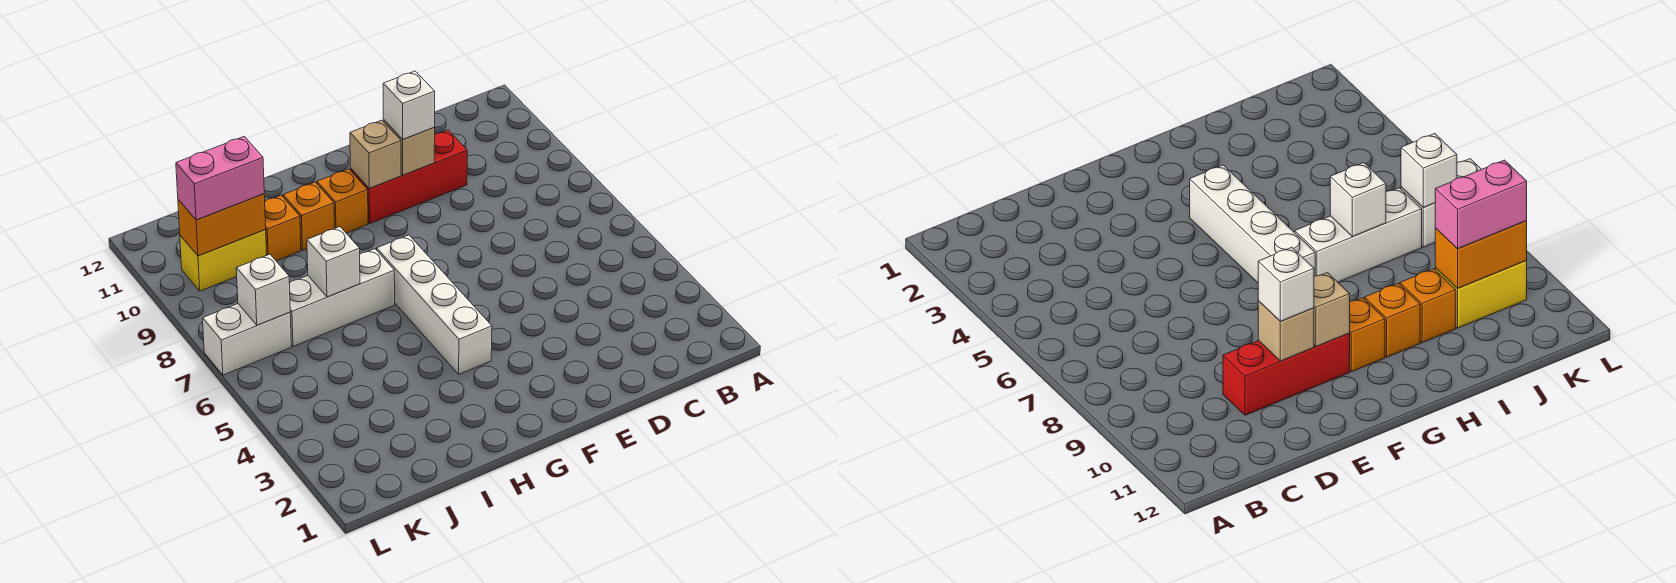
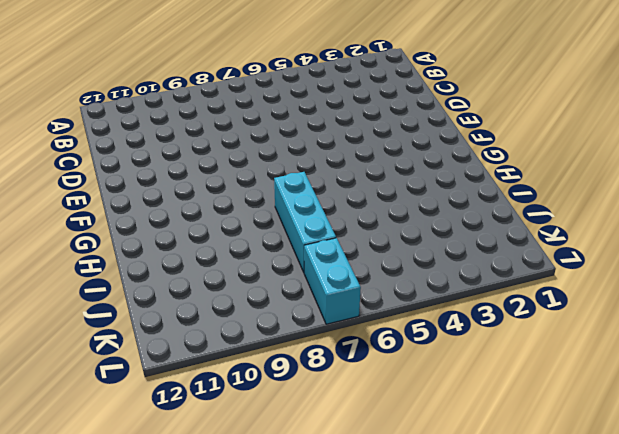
cyan brick H7:J7 level 1 -> white brick H7:J7 level 1
cyan brick K7:L7 level 1 -> white brick K7:L7 level 1
none -> red brick D10:F10 level 1
none -> white brick G4:G7 level 1
none -> orange brick G10 level 1

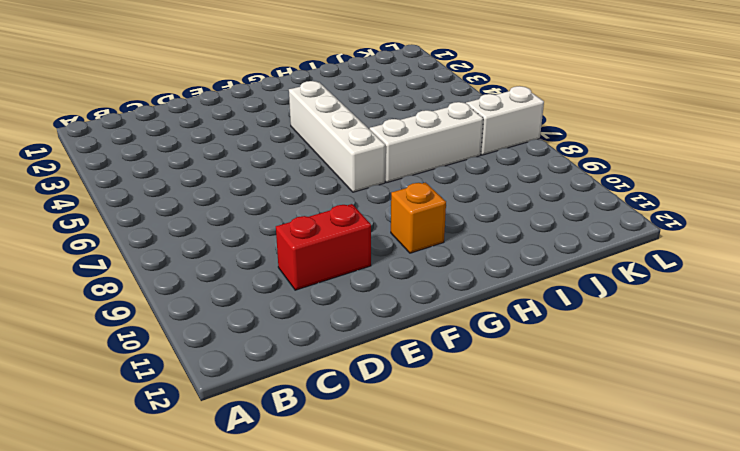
red brick D10:E10 level 1 -> red brick D10:F10 level 1
none -> orange brick H10 level 1
none -> orange brick I10 level 1
none -> yellow brick J10:K10 level 1

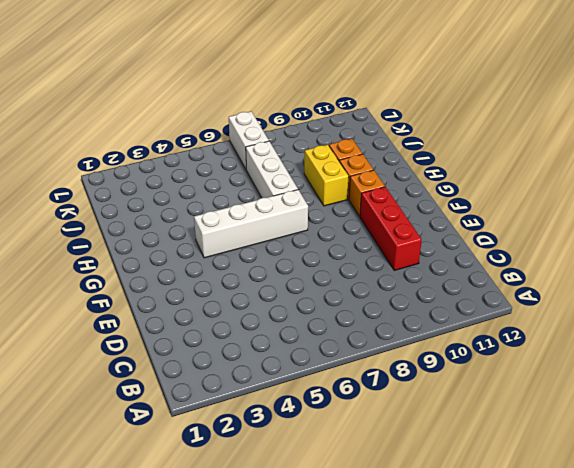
yellow brick H9:I9 level 1 -> yellow brick J10:K10 level 1
none -> tan brick E10 level 2
none -> tan brick F10 level 2
none -> white brick I7 level 2

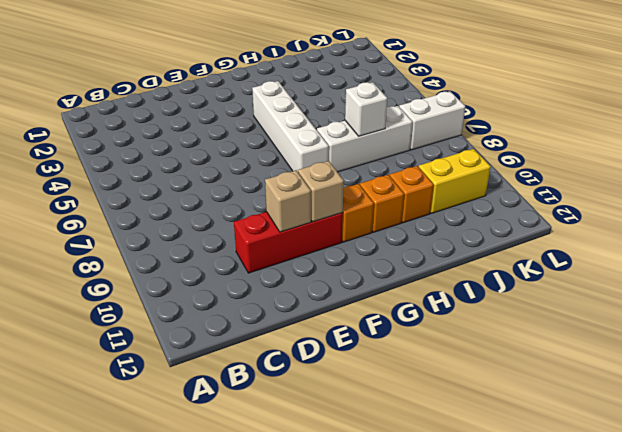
none -> orange brick J10:K10 level 2
none -> white brick K7 level 2
none -> white brick E10 level 3

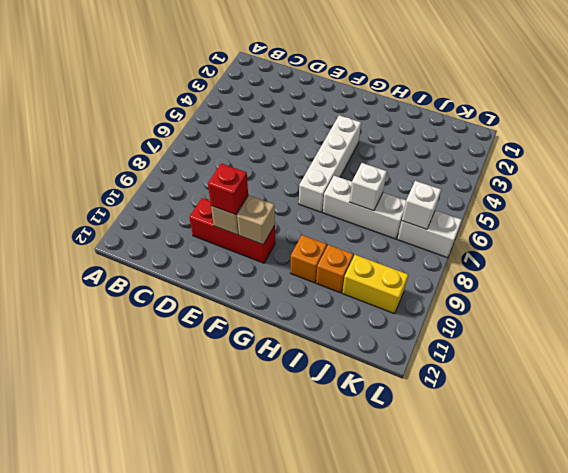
red brick E10 level 3 -> white brick E10 level 3
none -> orange brick G10 level 1
none -> orange brick J10:K10 level 2
none -> pink brick J10:K10 level 3

